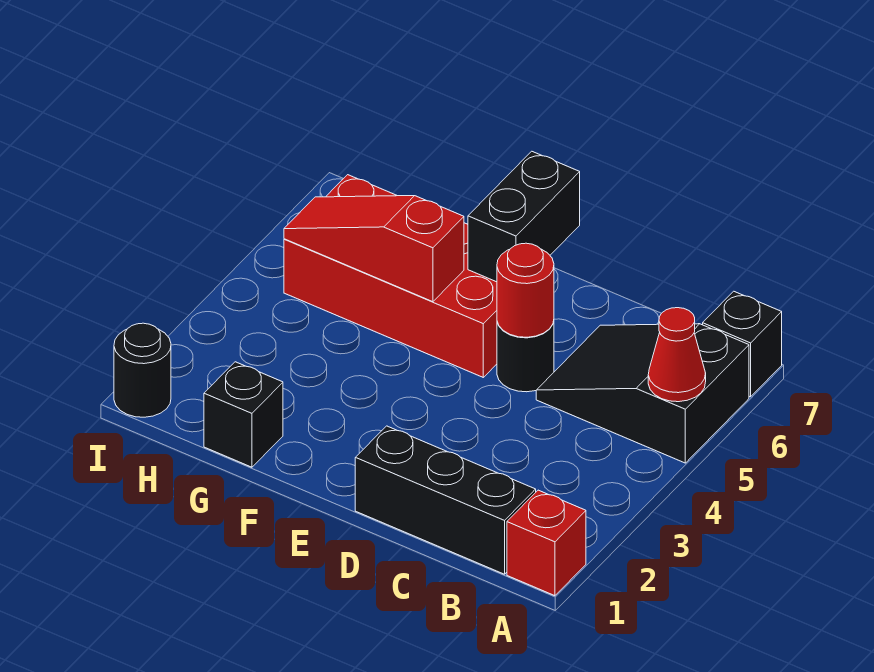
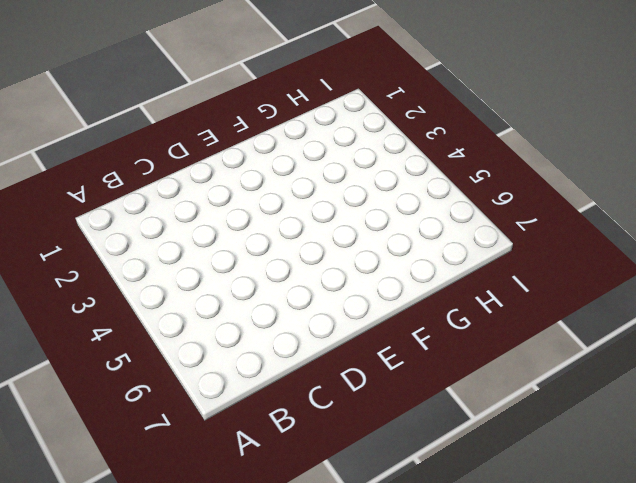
none -> red brick A1 level 1
none -> black slope A5:C6 level 1 top A
none -> black brick A7 level 1

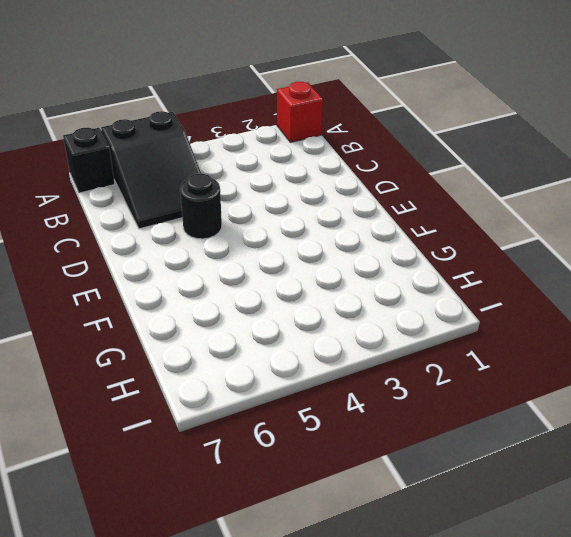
none -> black brick B1:D1 level 1
none -> red brick E5:H6 level 1
none -> black brick G1 level 1

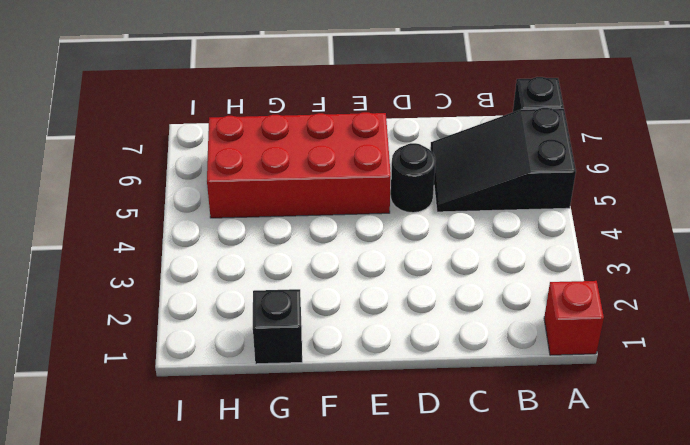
none -> black brick B1:D1 level 1
none -> black round brick I1 level 1
none -> red cone A5 level 2

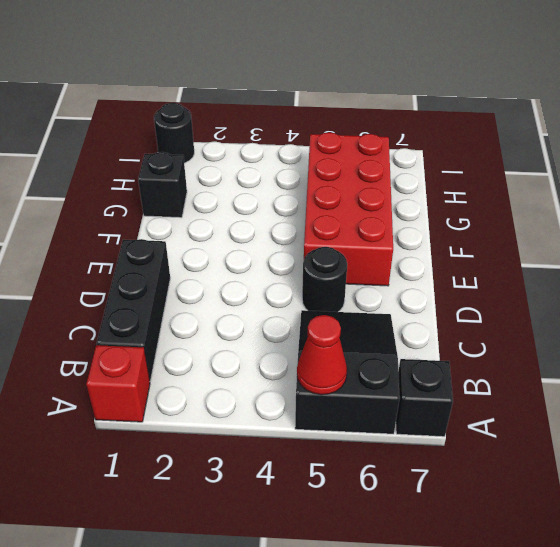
none -> red round brick D5 level 2
none -> black brick E6:E7 level 2
none -> red slope F5:H5 level 2 top F

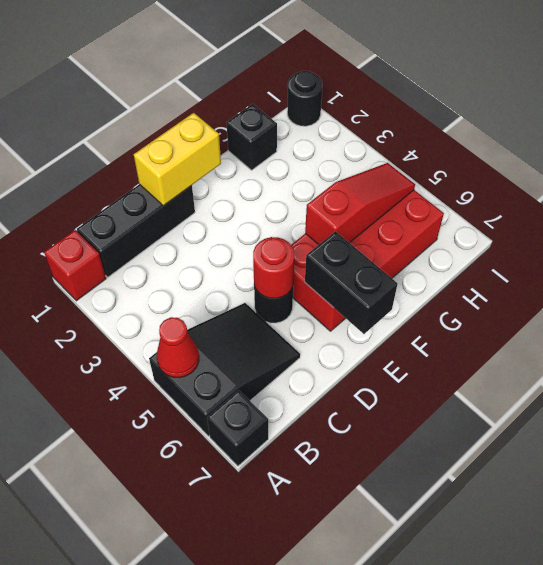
yellow brick D1:E1 level 2 -> none

